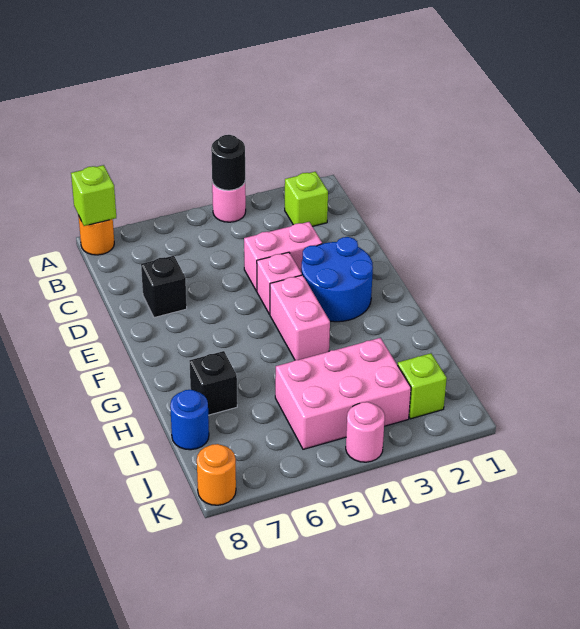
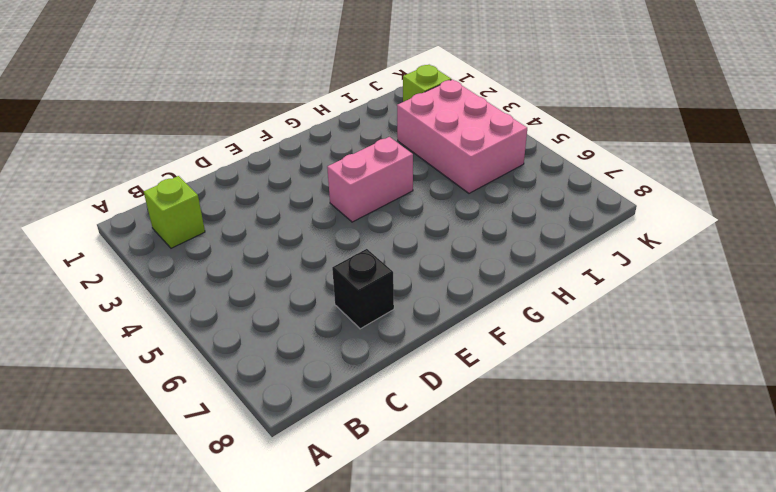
none -> pink round brick A4 level 1
none -> orange round brick A8 level 1
none -> pink brick D3:D4 level 1

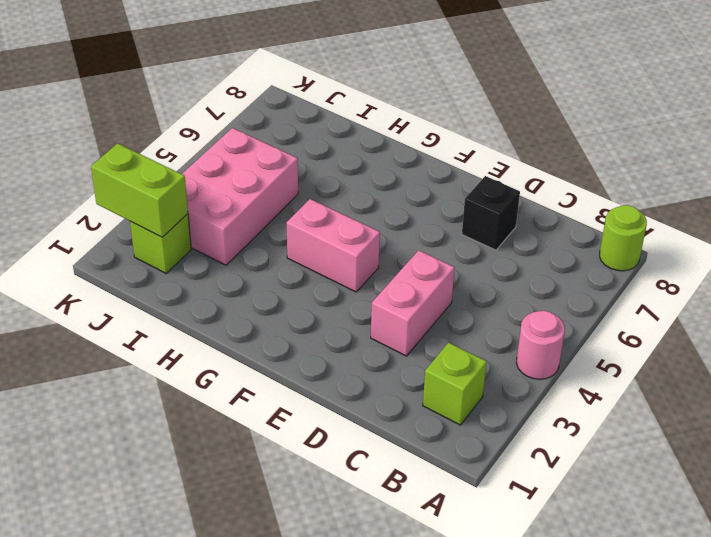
lime round brick A8 level 1 -> orange round brick A8 level 1
lime brick J2:K2 level 2 -> none
none -> blue round brick E2:F3 level 1
none -> pink brick E4 level 1
none -> black brick H7 level 1

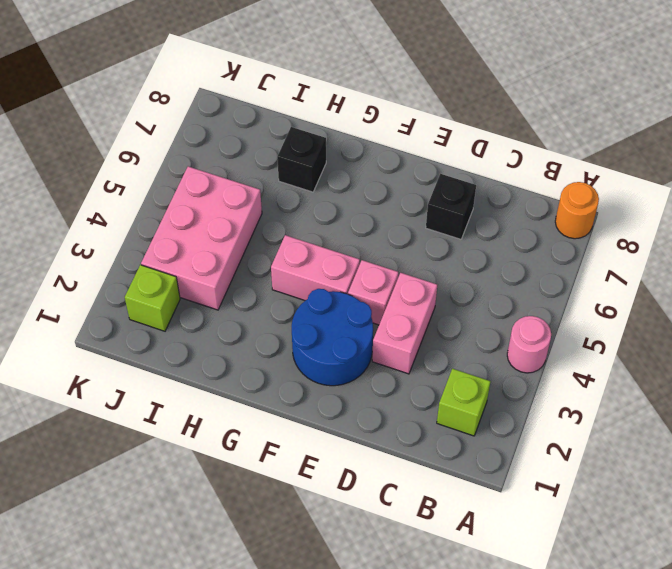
none -> blue round brick I8 level 1
none -> pink round brick K4 level 1
none -> orange round brick K8 level 1

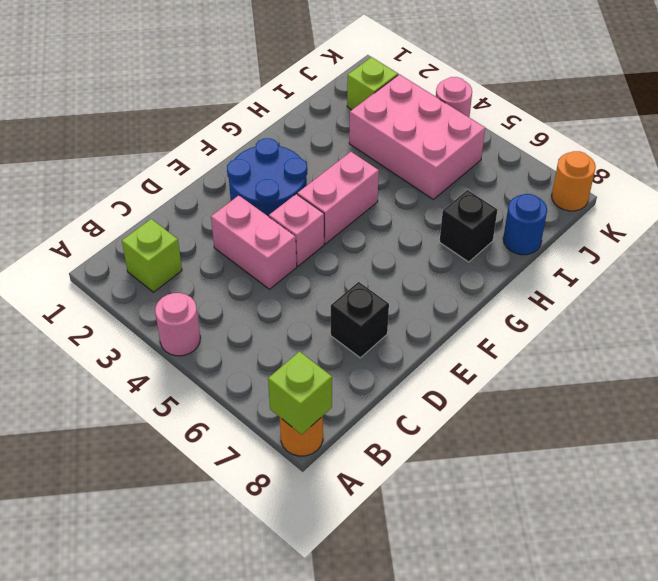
none -> black round brick A4 level 2

